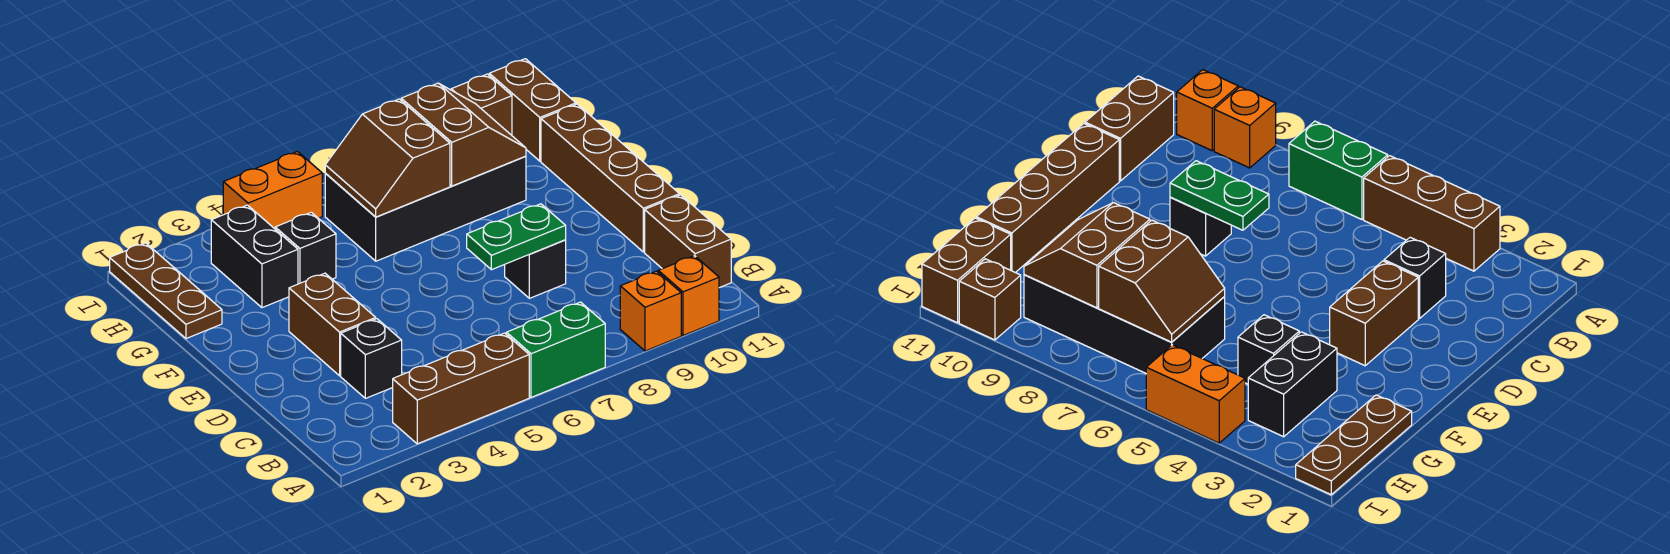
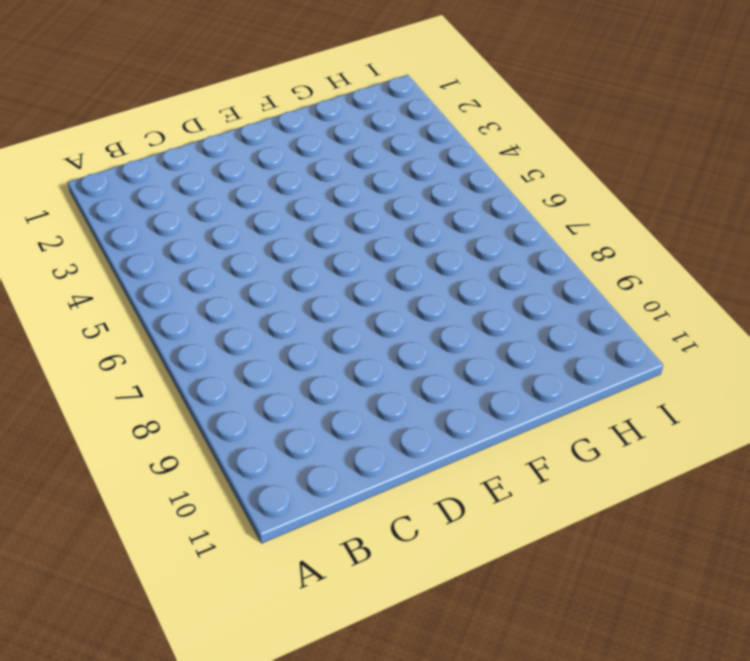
none -> brown brick A3:A5 level 1
none -> green brick A6:A7 level 1
none -> orange brick A9 level 1

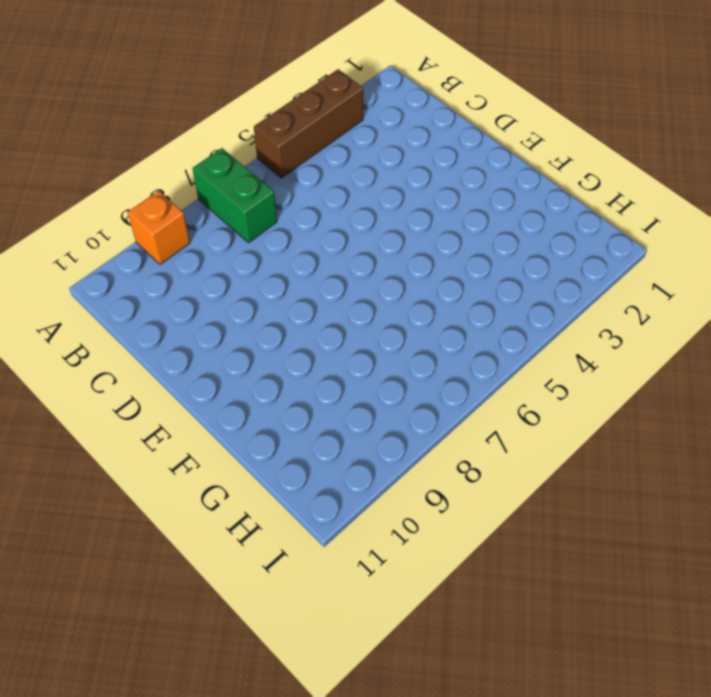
green brick A7:B7 level 1 -> green brick A6:A7 level 1
none -> orange brick A10 level 1
none -> brown brick B11:C11 level 1
none -> black brick C3 level 1

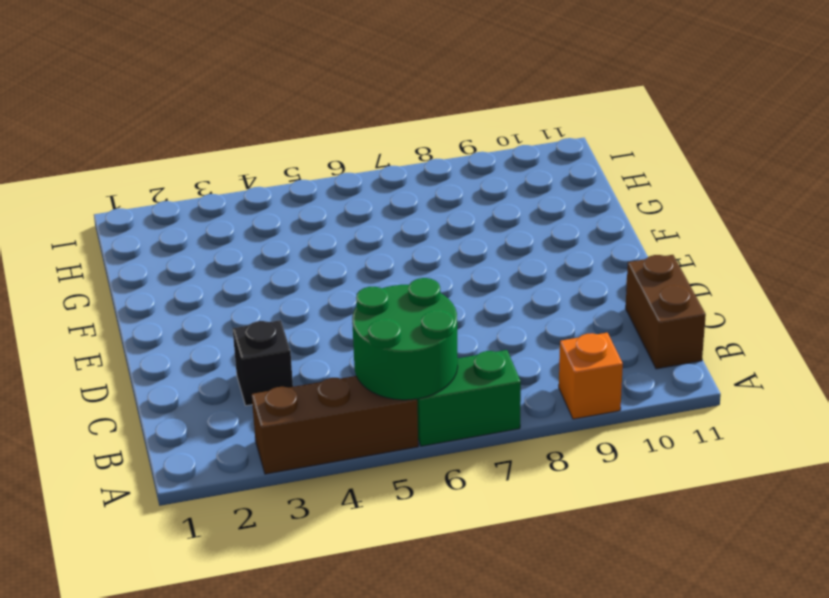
green round brick A5:B6 level 2 -> none
none -> orange brick A10 level 1
none -> brown brick D3:E3 level 1
none -> black brick D8 level 1

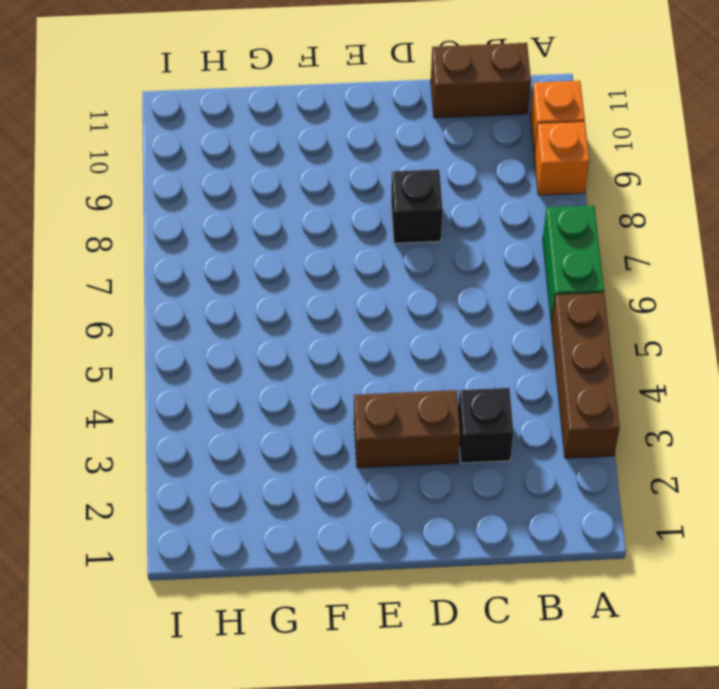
none -> brown brick D11:G11 level 1
none -> brown plate G1:I1 level 1
none -> black brick G3:H3 level 1

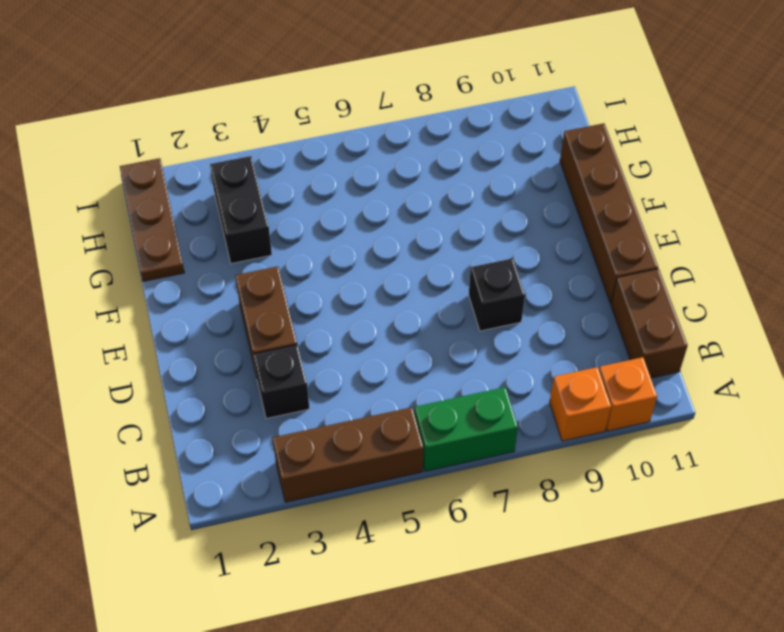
none -> black brick G4 level 1
none -> black brick G6:H9 level 1
none -> brown brick H11:I11 level 1

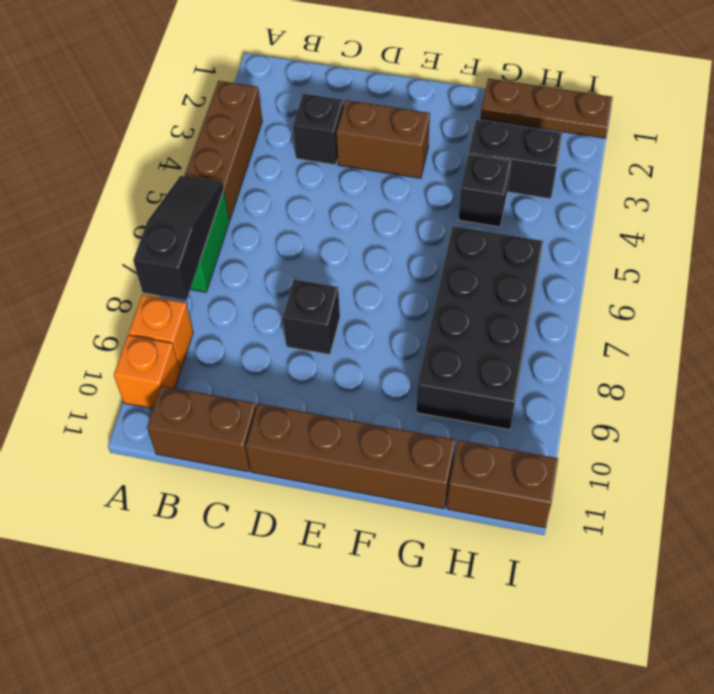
black slope A6:A8 level 2 top 8 -> none
none -> orange brick I4:I5 level 1
none -> brown brick I10 level 1
none -> green plate D7:D8 level 2

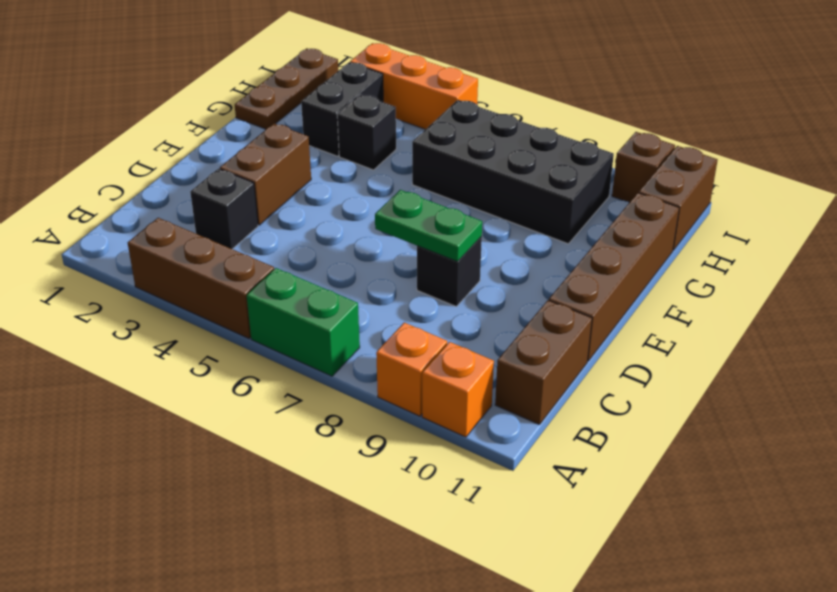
orange brick I3:I5 level 1 -> orange brick I4:I5 level 1
none -> brown slope G6:H7 level 2 top 7
none -> brown slope G8:H9 level 2 top 8

